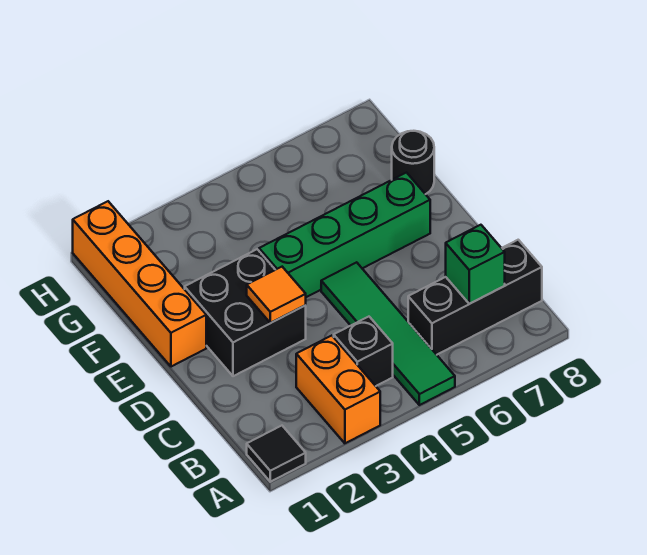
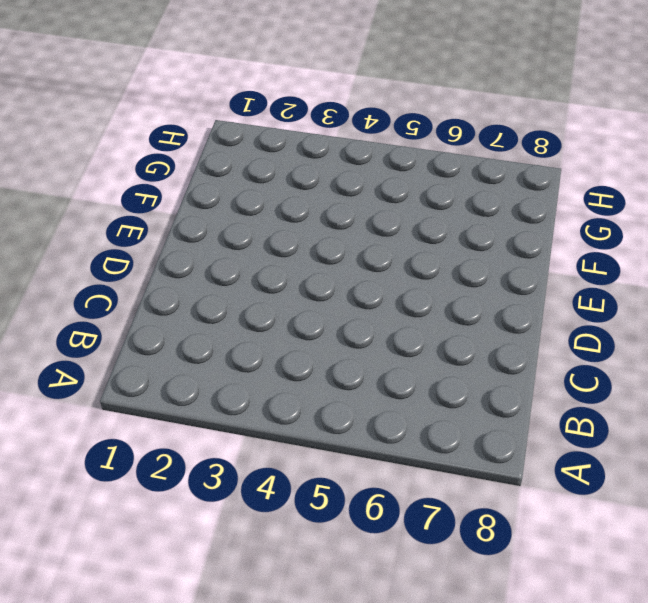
none -> black tile A1 level 1
none -> orange brick A3:B3 level 1

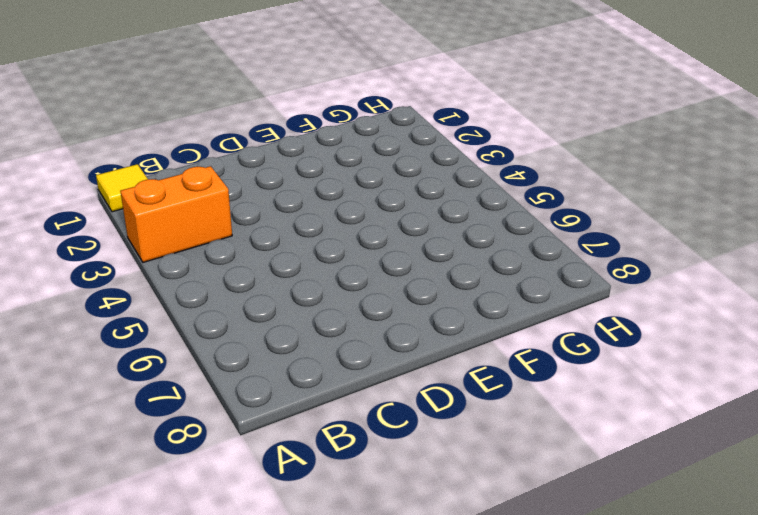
yellow tile A1 level 1 -> black tile A1 level 1
none -> green tile A5:D5 level 1
none -> black brick B4 level 1

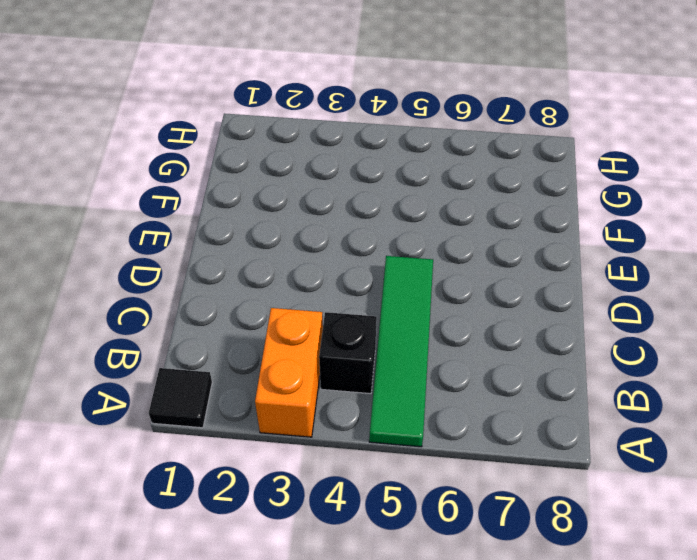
none -> black brick B6:B8 level 1
none -> black brick D2:E3 level 1

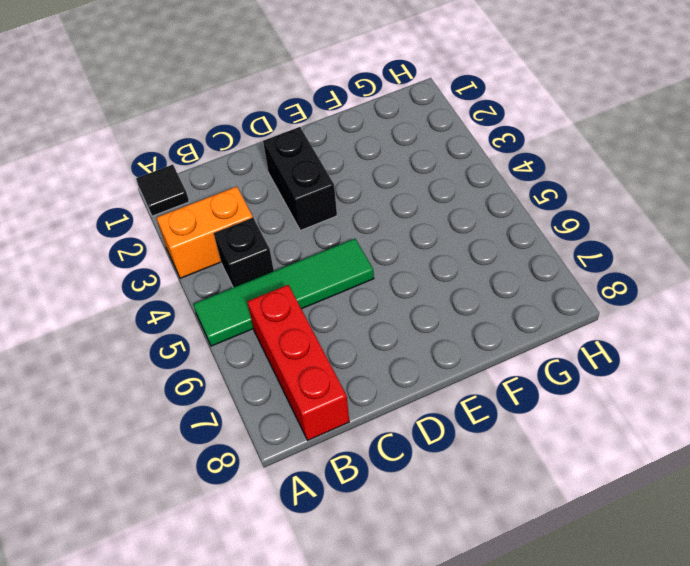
red brick B6:B8 level 1 -> black brick B6:B8 level 1
black brick D2:D3 level 1 -> black brick D2:E3 level 1
none -> orange brick E1:H1 level 1
none -> green brick E4:E7 level 1

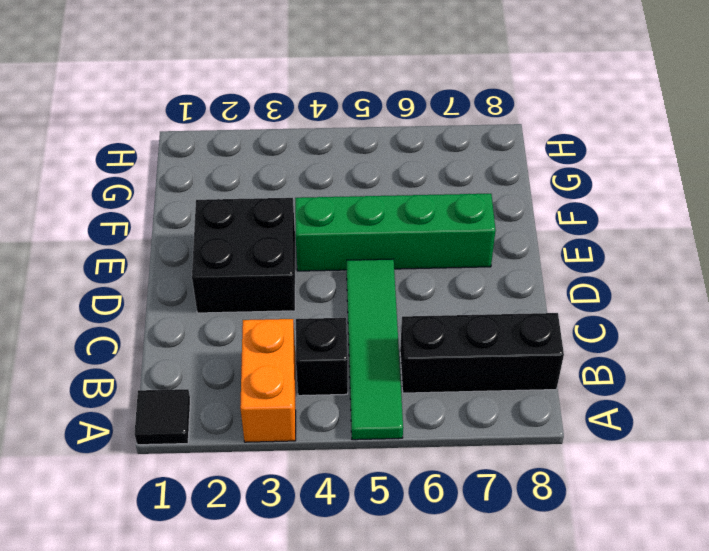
none -> orange brick E1:H1 level 1
none -> black round brick F8 level 1

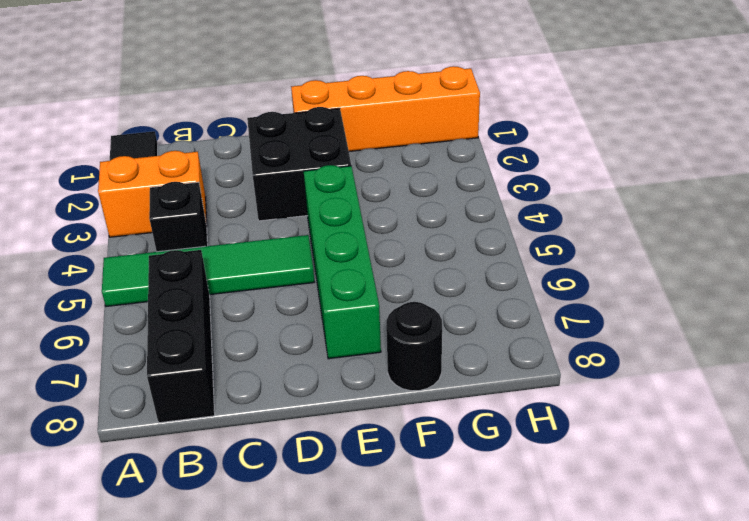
none -> green brick B7 level 2
none -> orange tile D3 level 2

